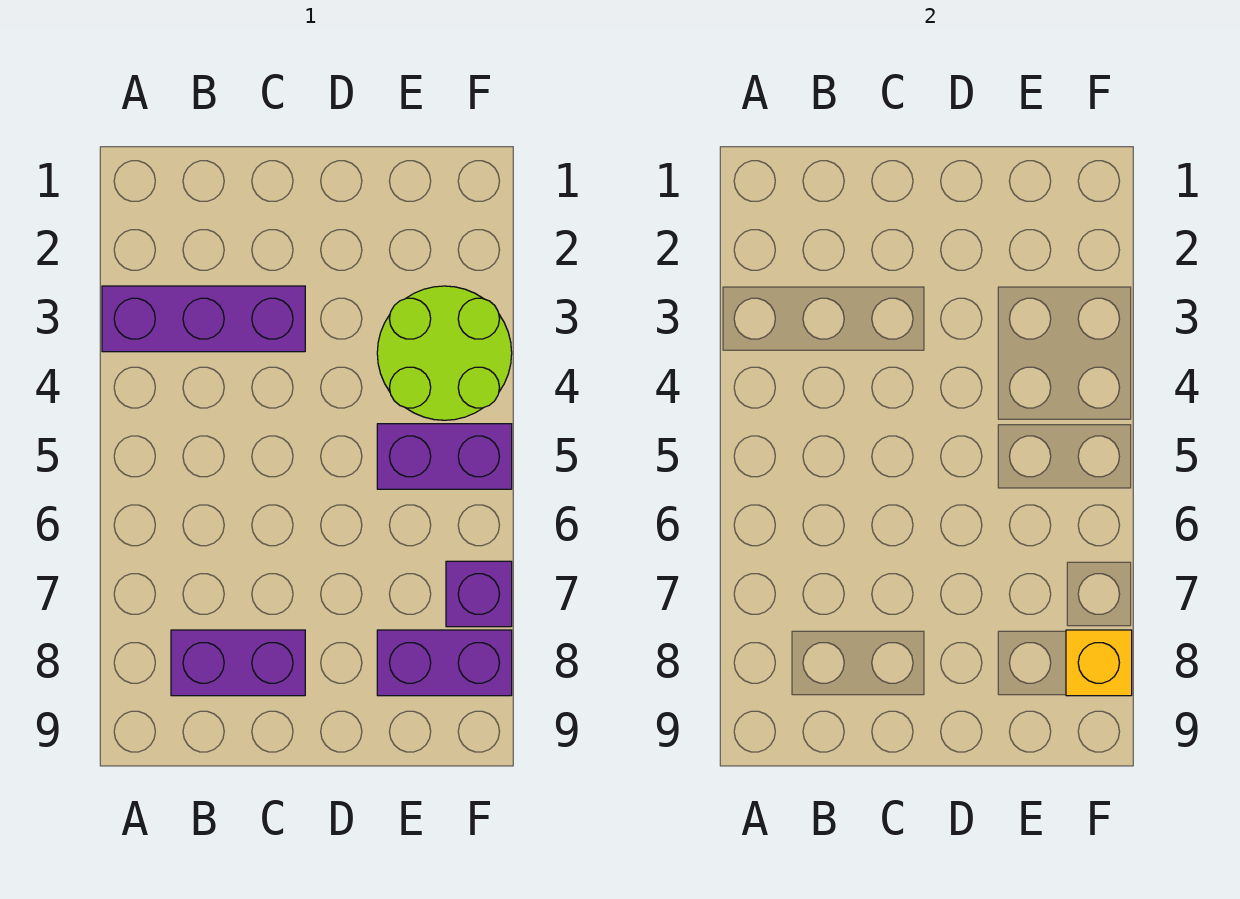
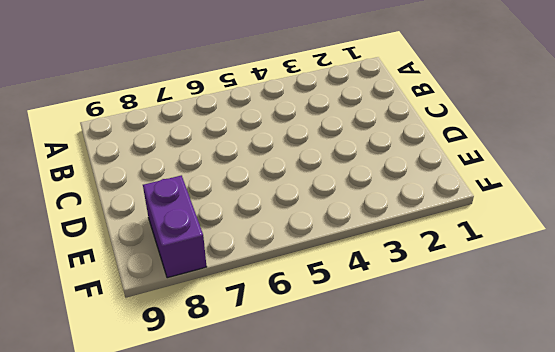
none -> purple brick A3:C3 level 1
none -> purple brick B8:C8 level 1

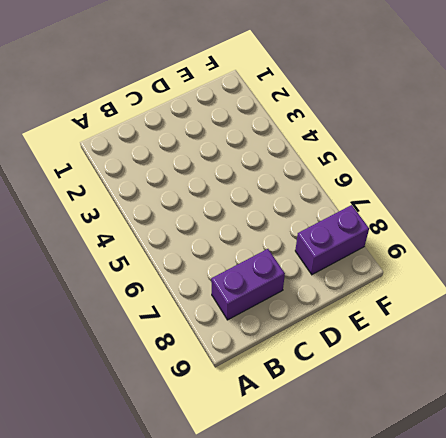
none -> purple brick A3:C3 level 1
none -> lime round brick E3:F4 level 1

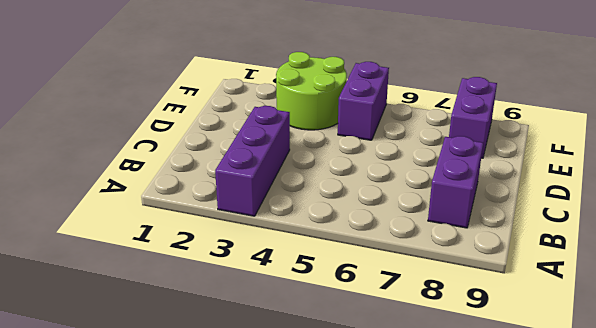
none -> purple brick F7 level 1
none -> yellow brick F8 level 2

